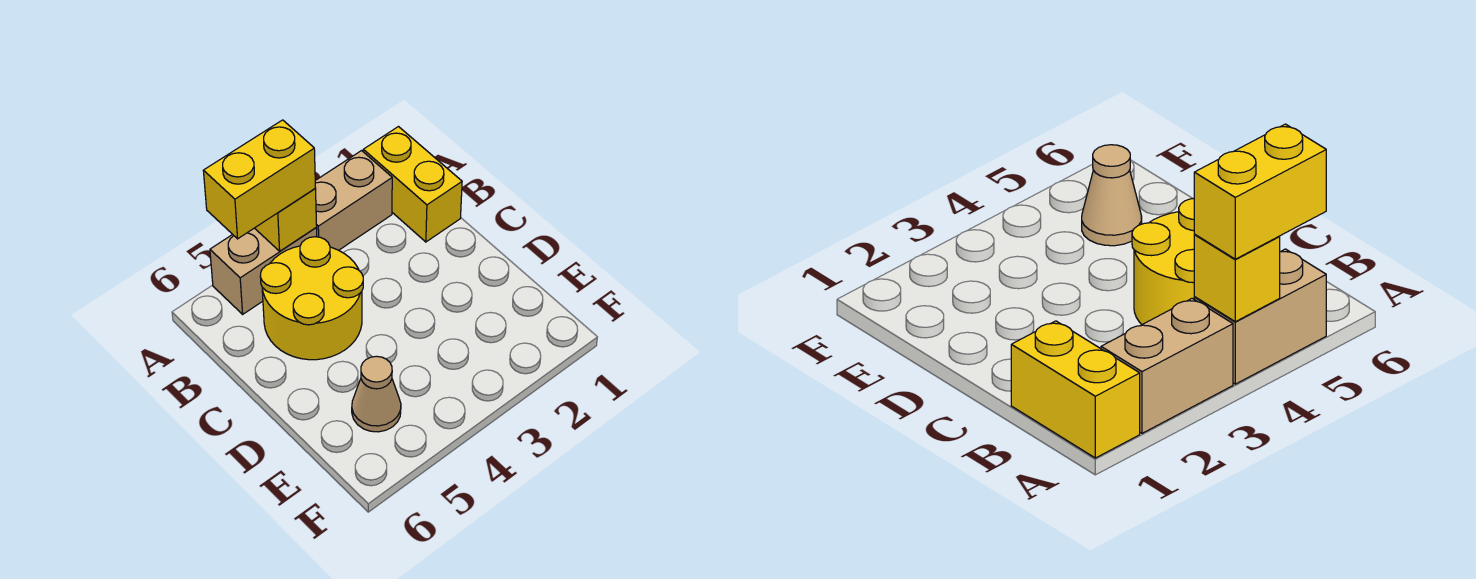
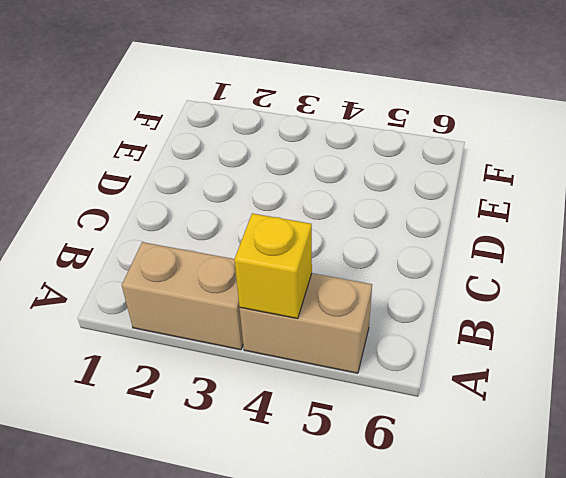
none -> yellow brick A1:B1 level 1
none -> yellow round brick B4:C5 level 1

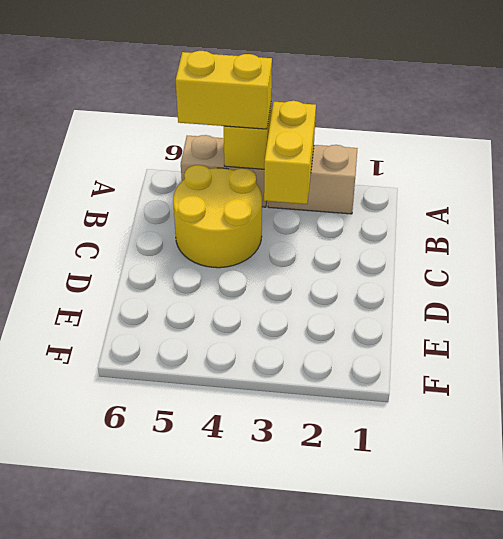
yellow brick A3:B3 level 2 -> yellow brick A1:B1 level 1
none -> tan cone E5 level 1

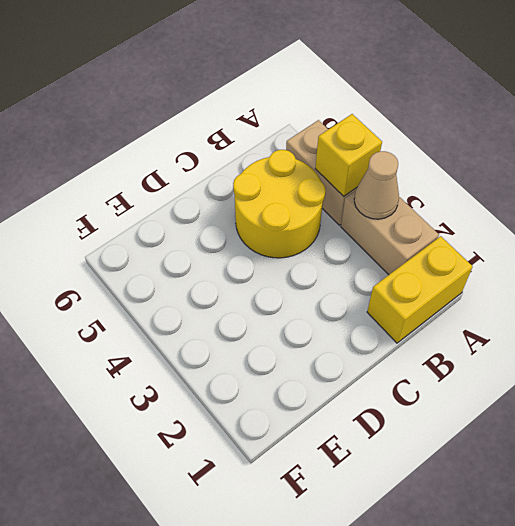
tan cone A3 level 2 -> tan cone E5 level 1
none -> yellow brick A4:A5 level 3

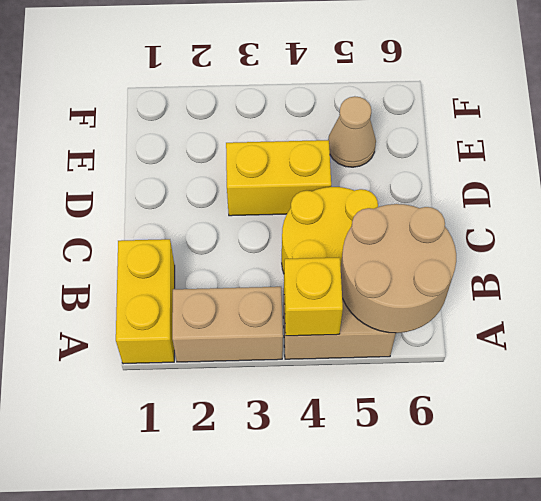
tan round brick A5:B6 level 2 -> none
yellow brick D3:D4 level 1 -> yellow brick A4:A5 level 3

